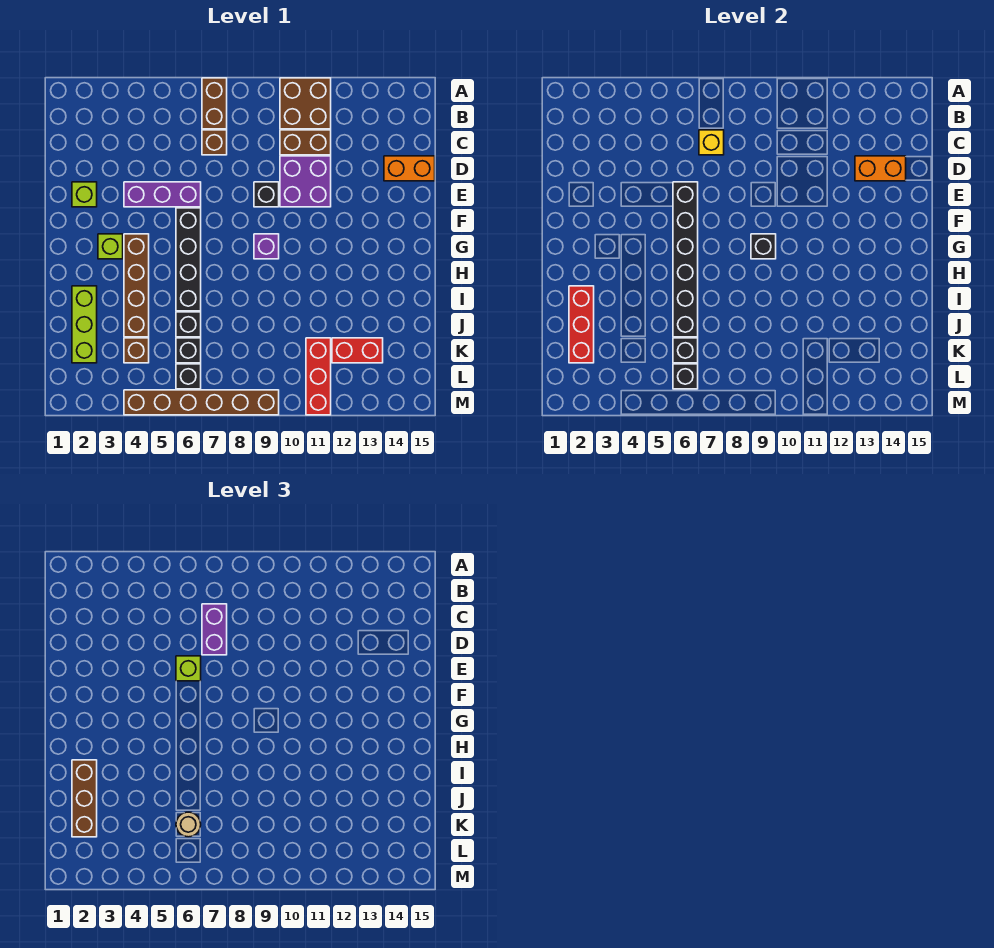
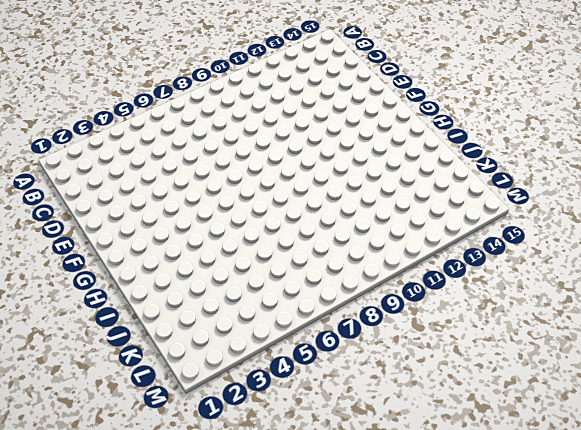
none -> brown brick A7:B7 level 1
none -> brown brick A10:B11 level 1
none -> brown brick C7 level 1
none -> brown brick C10:C11 level 1

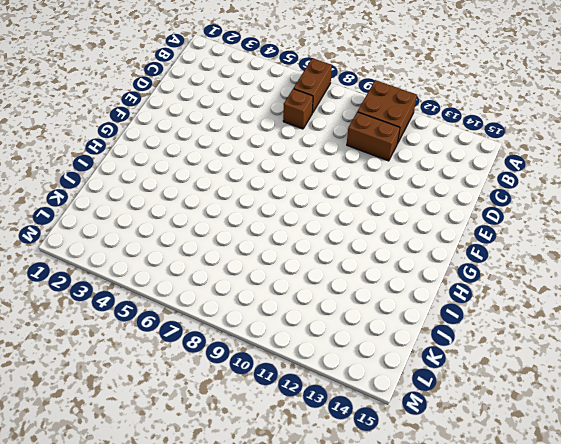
none -> purple brick D10:E11 level 1
none -> orange brick D14:D15 level 1
none -> lime brick E2 level 1
none -> purple brick E4:E6 level 1

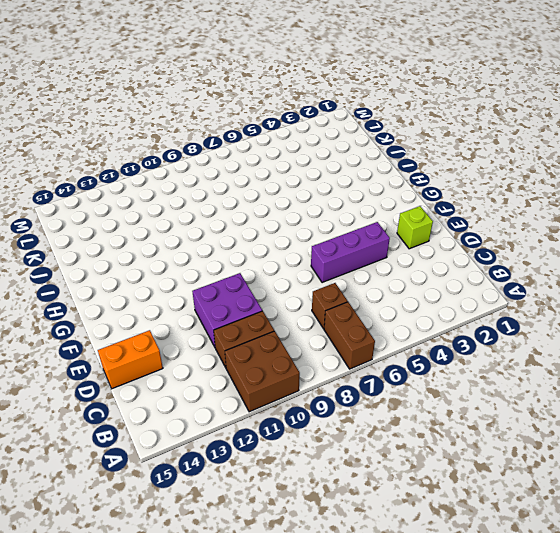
none -> black brick E9 level 1
none -> black brick F6:I6 level 1
none -> lime brick G3 level 1
none -> brown brick G4:J4 level 1

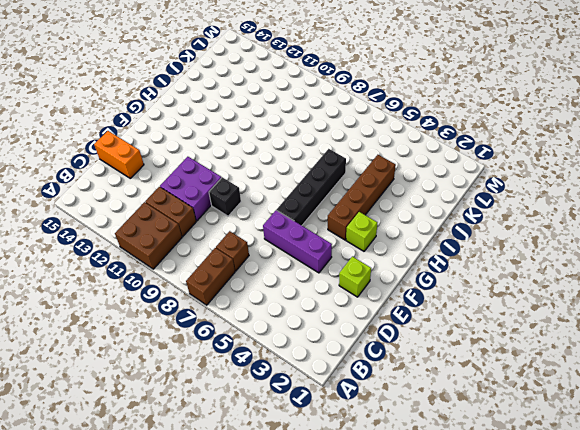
none -> purple brick G9 level 1
none -> lime brick I2:K2 level 1
none -> black brick J6 level 1
none -> brown brick K4 level 1

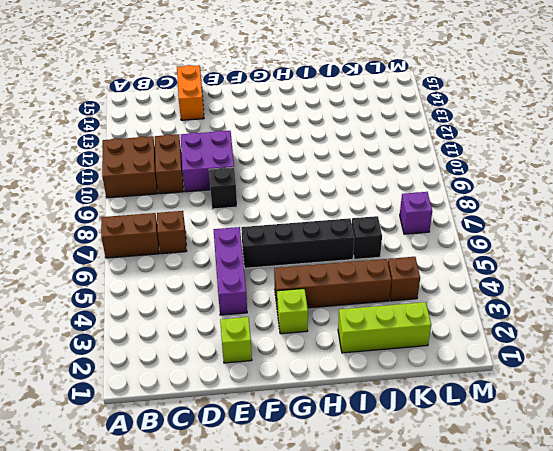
purple brick L7 level 1 -> purple brick G9 level 1
none -> black brick K6 level 1
none -> red brick K11:M11 level 1
none -> red brick K12:K13 level 1
none -> black brick L6 level 1

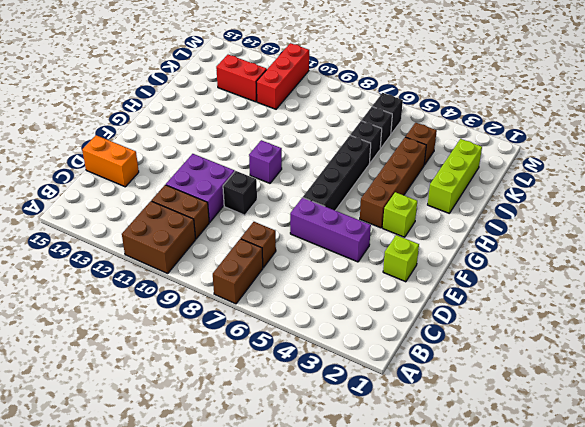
none -> brown brick M4:M9 level 1
none -> yellow brick C7 level 2
none -> orange brick D13:D14 level 2
none -> black brick E6:J6 level 2

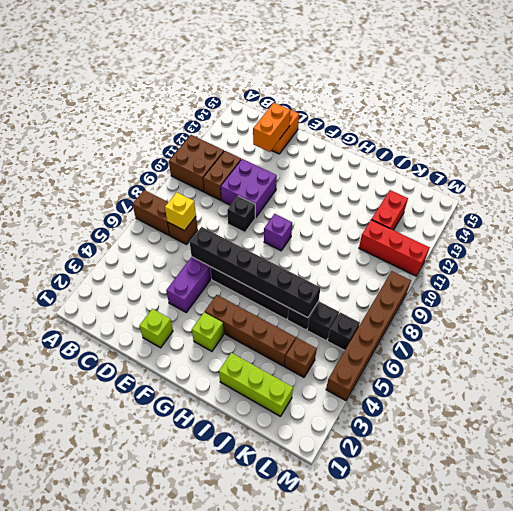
none -> black brick G9 level 2
none -> red brick I2:K2 level 2
none -> black brick K6 level 2
none -> black brick L6 level 2

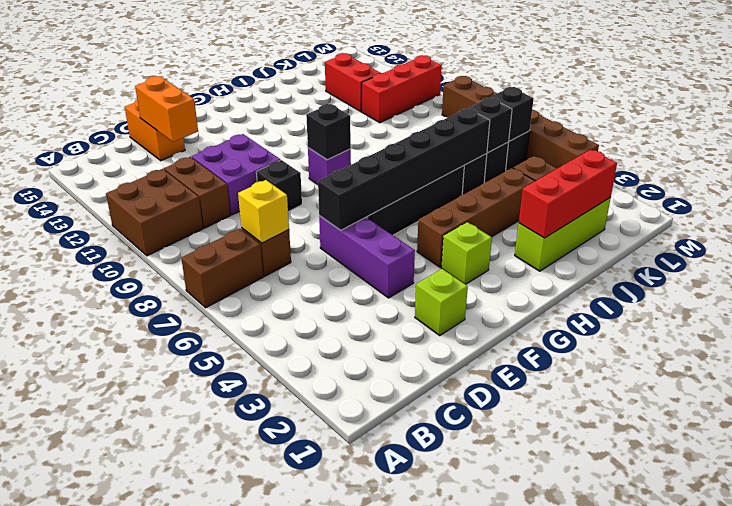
none -> purple brick C7:D7 level 3
none -> lime brick E6 level 3
none -> brown brick I2:K2 level 3
none -> tan round brick K6 level 3

